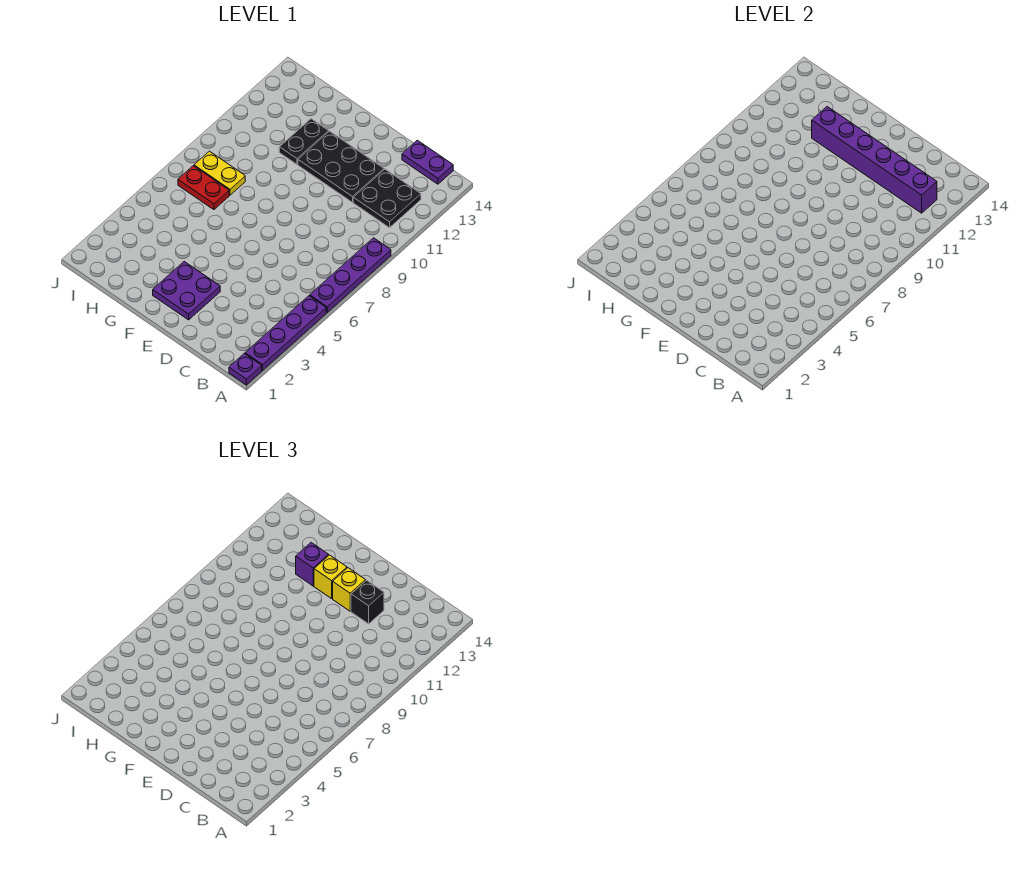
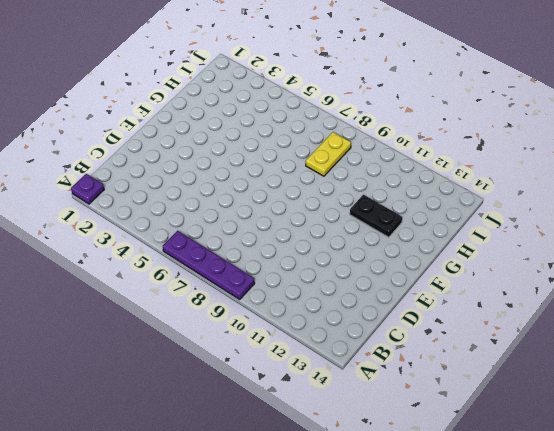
none -> purple plate A2:A5 level 1
none -> black plate B11:C12 level 1
none -> purple plate B14:C14 level 1

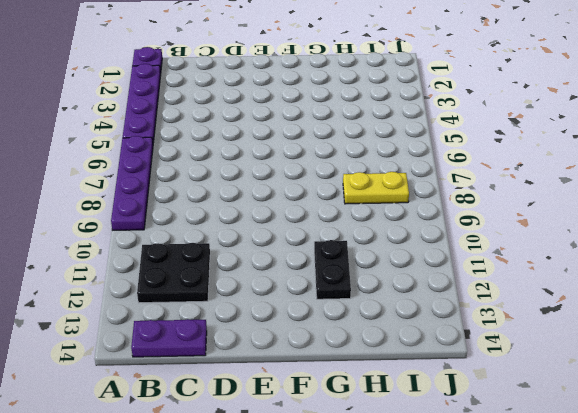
none -> black plate D11:F12 level 1
none -> purple plate E2:F3 level 1
none -> red plate H7:I7 level 1

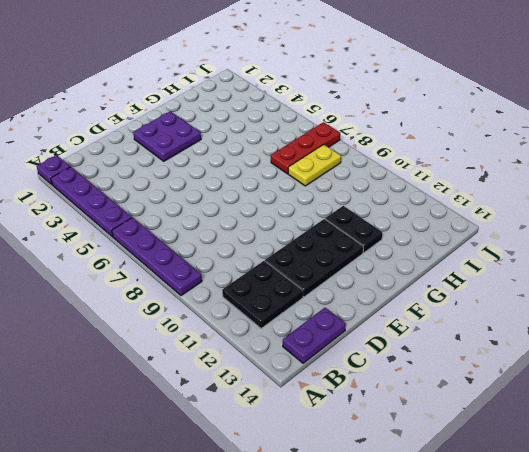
red plate H7:J7 level 1 -> red plate H7:I7 level 1
none -> purple brick B12:G12 level 2
none -> black brick D12 level 3
none -> yellow brick E12 level 3

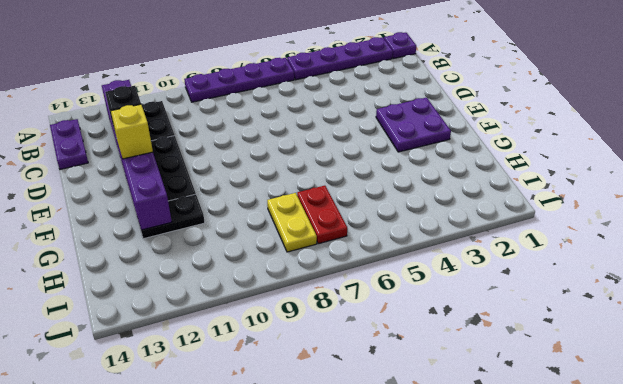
none -> yellow brick F12 level 3
none -> purple brick G12 level 3

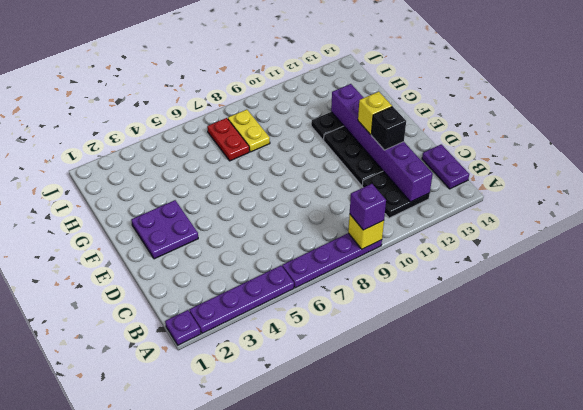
yellow brick A9 level 2 -> yellow brick F12 level 3
purple brick A9 level 3 -> purple brick G12 level 3

